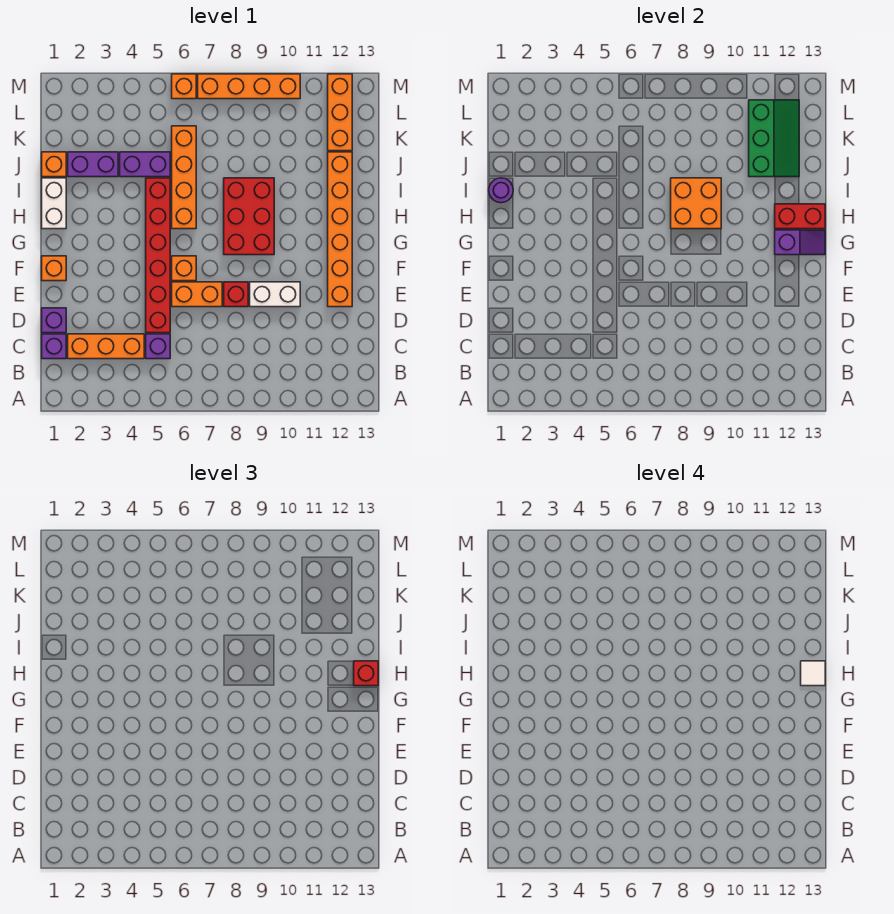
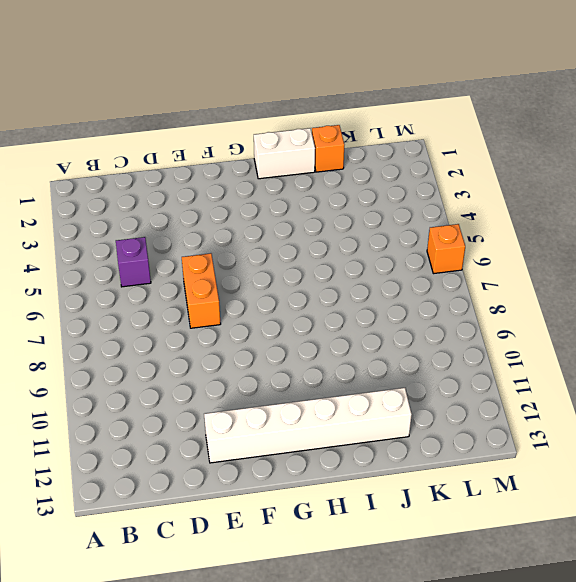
white brick E12:J12 level 1 -> orange brick E12:J12 level 1
none -> purple brick C1 level 1
none -> orange brick C2:C4 level 1
none -> purple brick D1 level 1

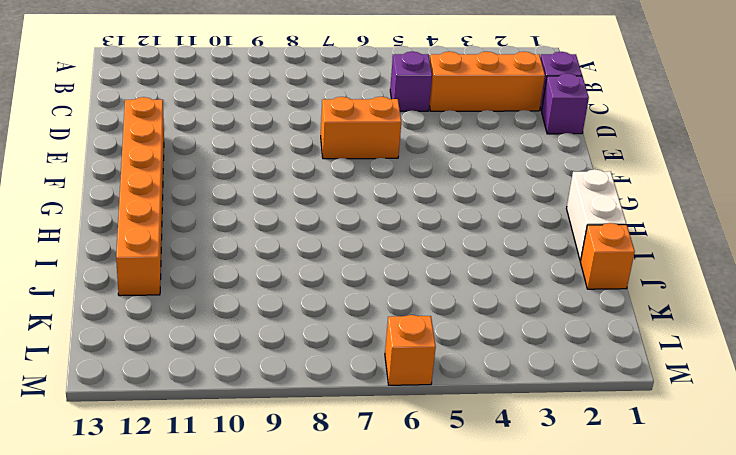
none -> red brick D5:I5 level 1
none -> red brick E8 level 1
none -> white brick E9:E10 level 1

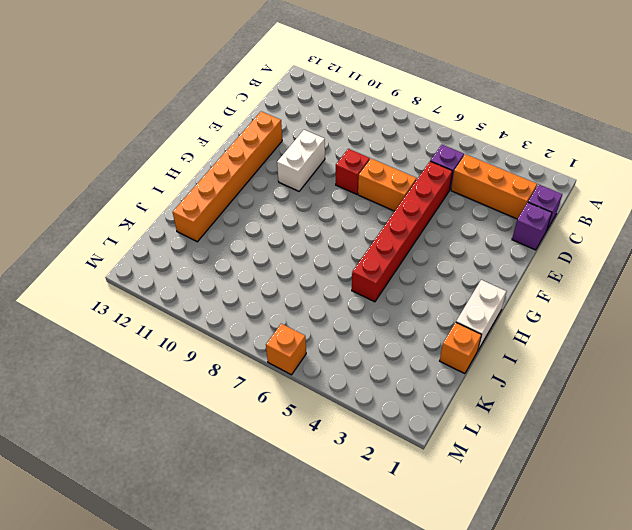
white brick E10:F10 level 1 -> white brick E9:E10 level 1
none -> orange brick F1 level 1
none -> orange brick F6 level 1
none -> red brick G8:I9 level 1

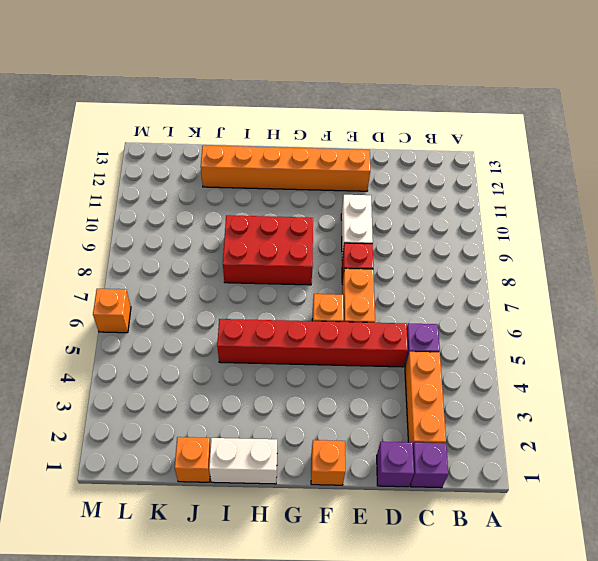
none -> orange brick H6:K6 level 1
none -> purple brick J2:J3 level 1
none -> purple brick J4:J5 level 1

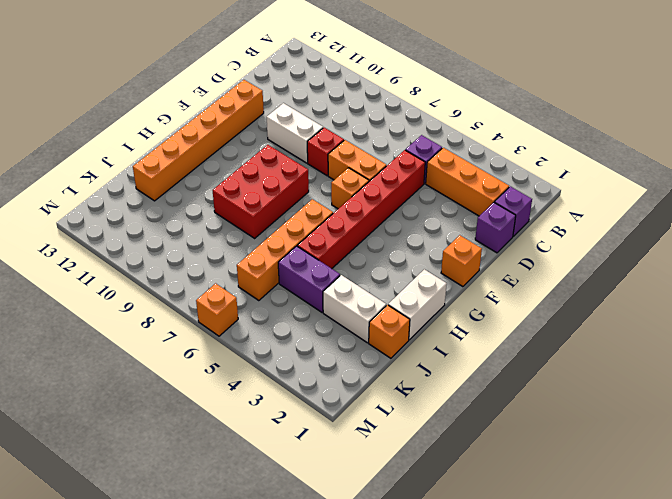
white brick J2:J3 level 1 -> purple brick J2:J3 level 1
none -> orange brick K12:M12 level 1
none -> orange brick M7:M10 level 1
none -> purple slope G12:G13 level 2 top 12

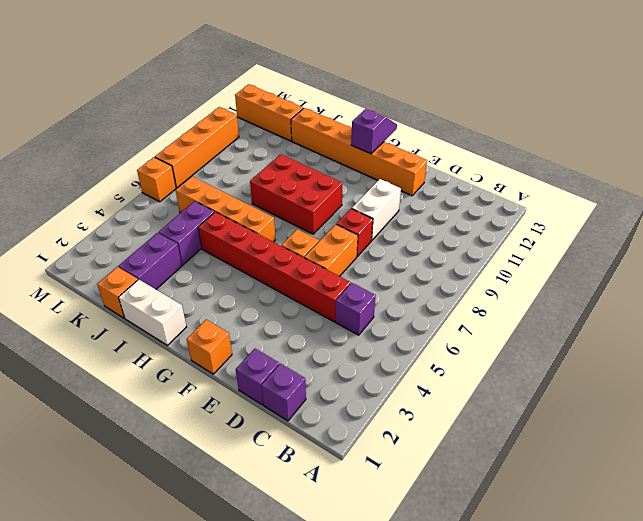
none -> orange brick C2:C4 level 1
none -> orange brick H8:I9 level 2
none -> red brick H12:H13 level 2

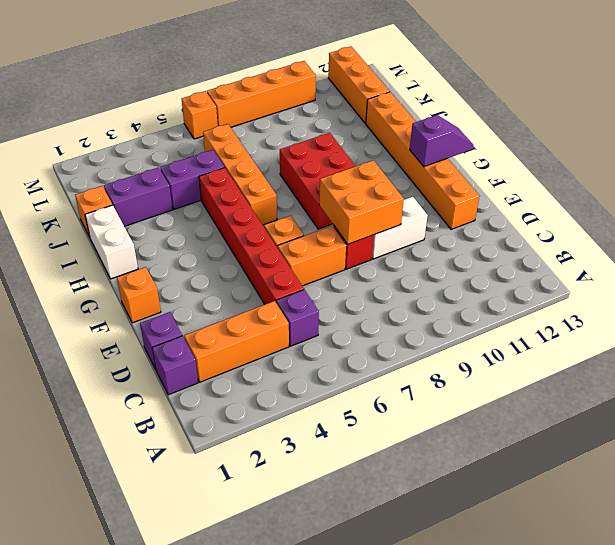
orange brick E8:F9 level 2 -> orange brick H8:I9 level 2
none -> red brick H12:H13 level 2
none -> purple round brick I1 level 2
none -> green slope J11:L12 level 2 top 11

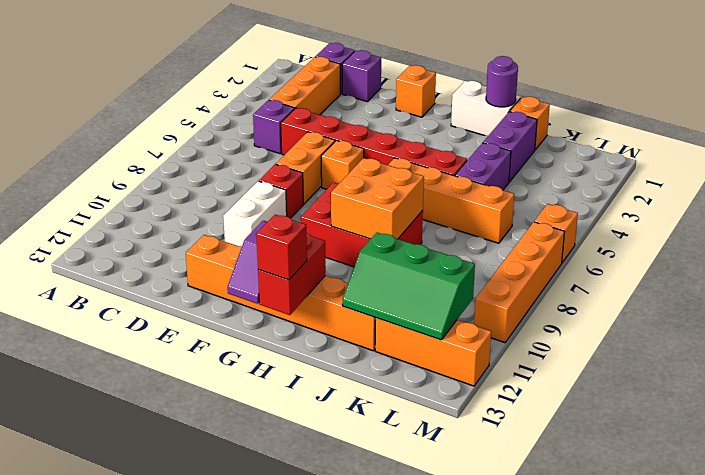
none -> white tile H13 level 4

